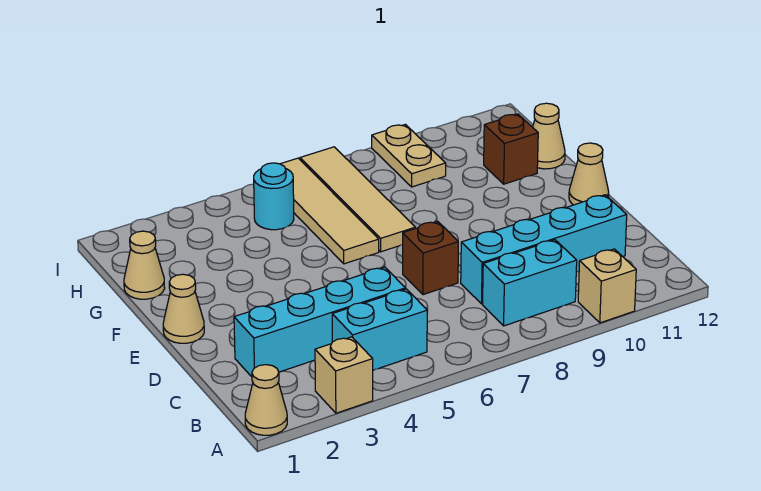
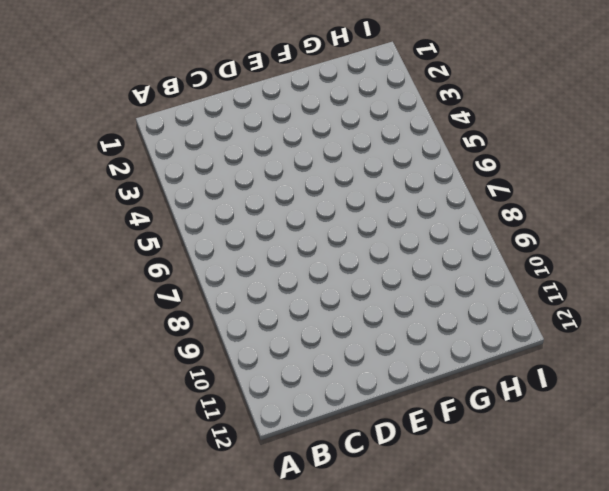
none -> tan cone A1 level 1
none -> tan brick A3 level 1
none -> tan brick A10 level 1

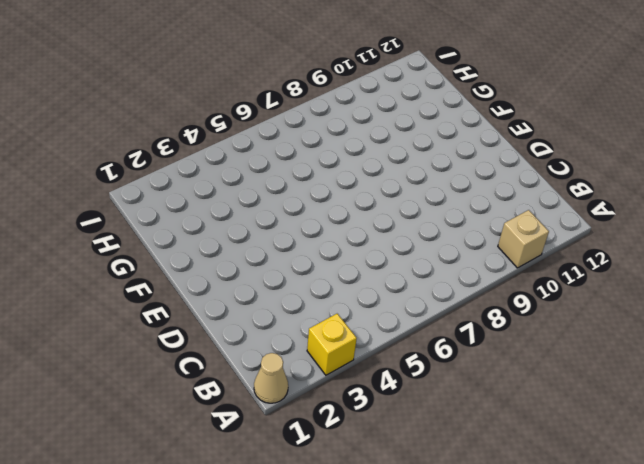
yellow brick A3 level 1 -> tan brick A3 level 1
none -> cyan brick B4:B5 level 1
none -> cyan brick B8:B9 level 1
none -> cyan brick C2:C5 level 1

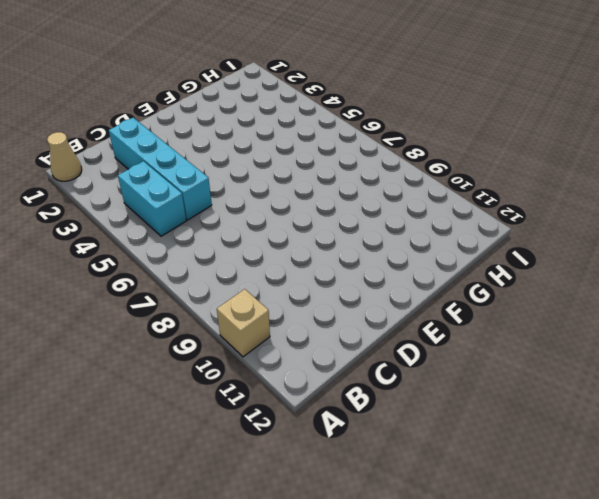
none -> tan brick A3 level 1
none -> cyan brick B8:B9 level 1
none -> cyan brick C8:C11 level 1

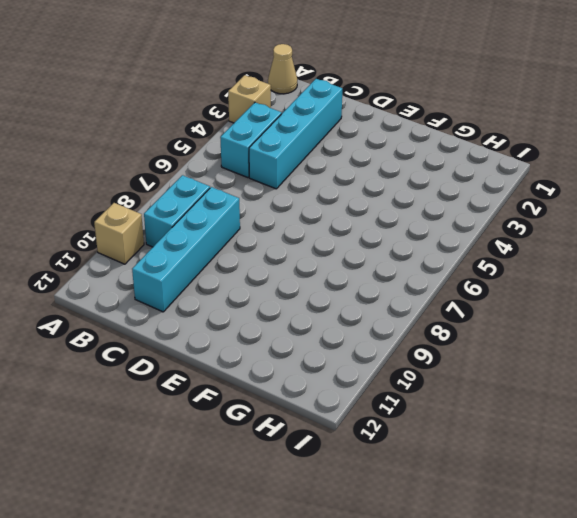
none -> brown brick D7 level 1
none -> tan cone E1 level 1
none -> tan cone E12 level 1

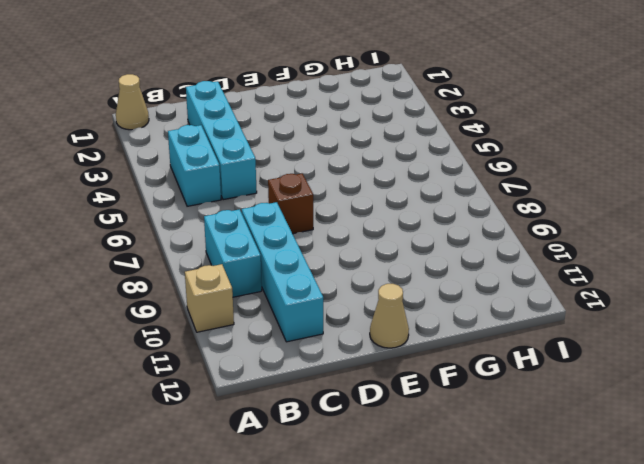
none -> tan brick A3 level 1
none -> tan cone E1 level 1
none -> tan tile F6:I6 level 1

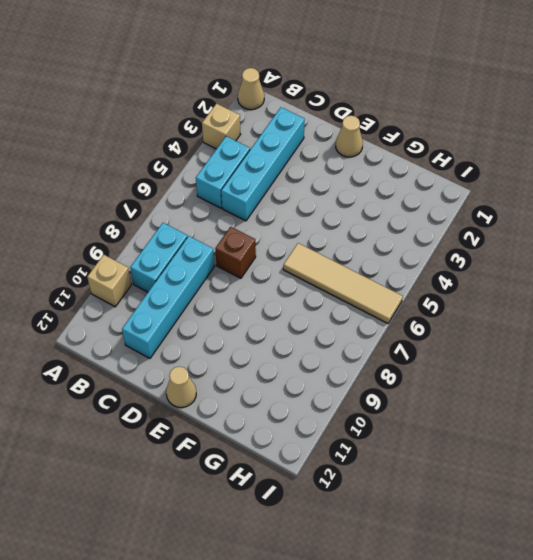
none -> tan tile F7:I7 level 1
none -> tan cone G1 level 1
none -> brown brick G11 level 1

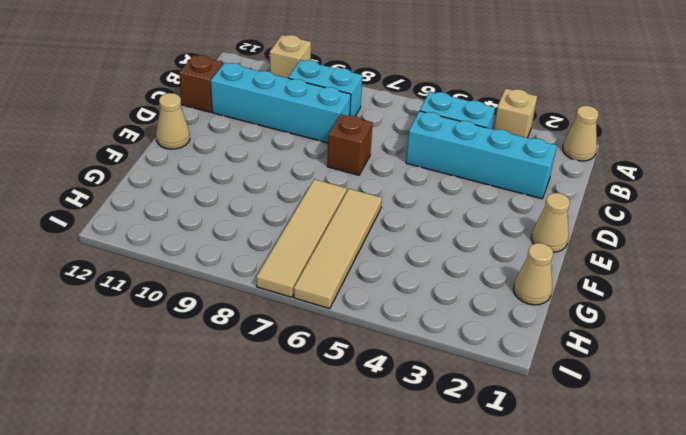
brown brick C12 level 1 -> brown brick G11 level 1
none -> tan cone G12 level 1
none -> cyan round brick H5 level 1
none -> tan plate H9:I9 level 1

